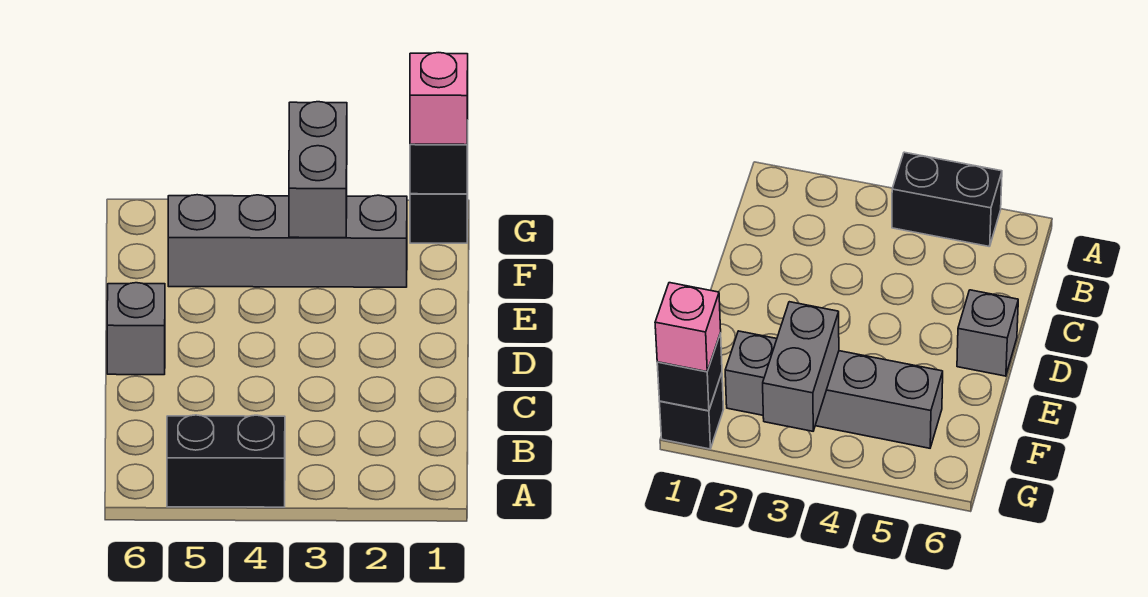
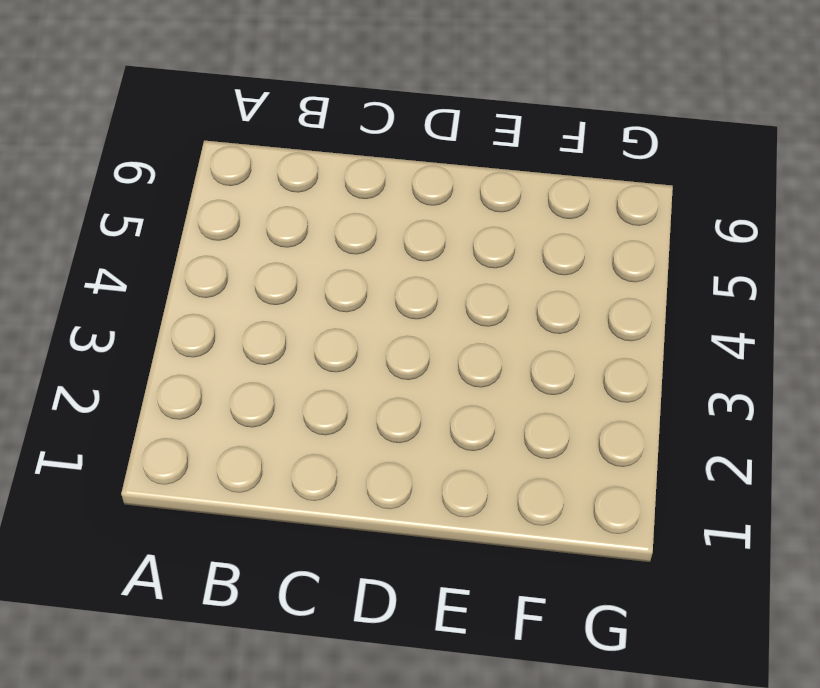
none -> black brick A4:A5 level 1
none -> grey brick D6 level 1

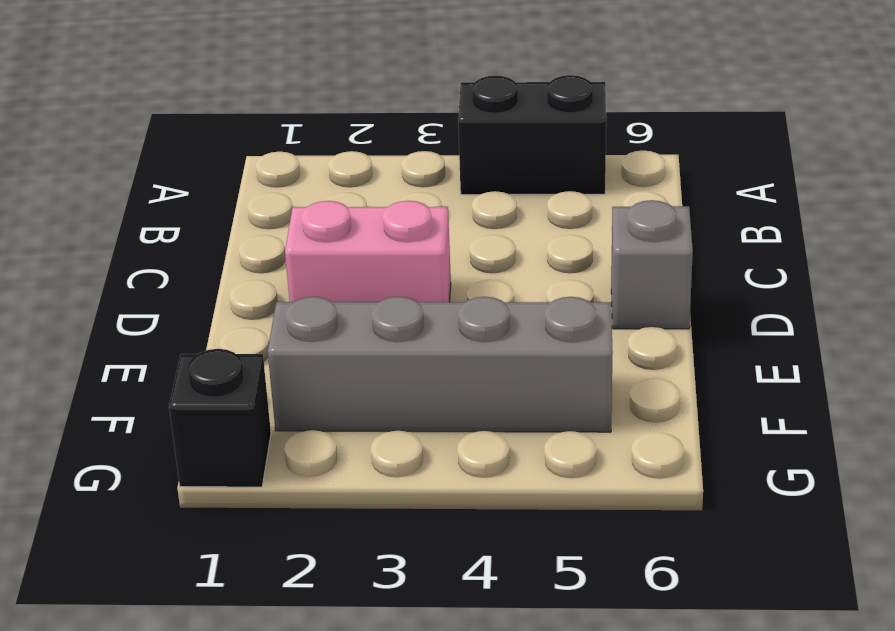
pink brick D2:D3 level 1 -> none
none -> grey brick F3:G3 level 2
none -> black brick G1 level 2

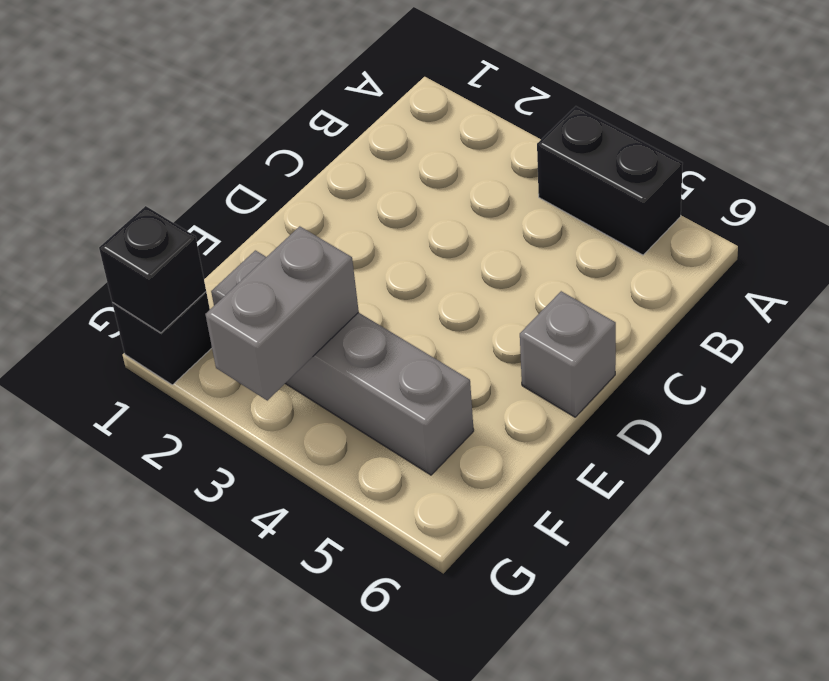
none -> pink brick G1 level 3

